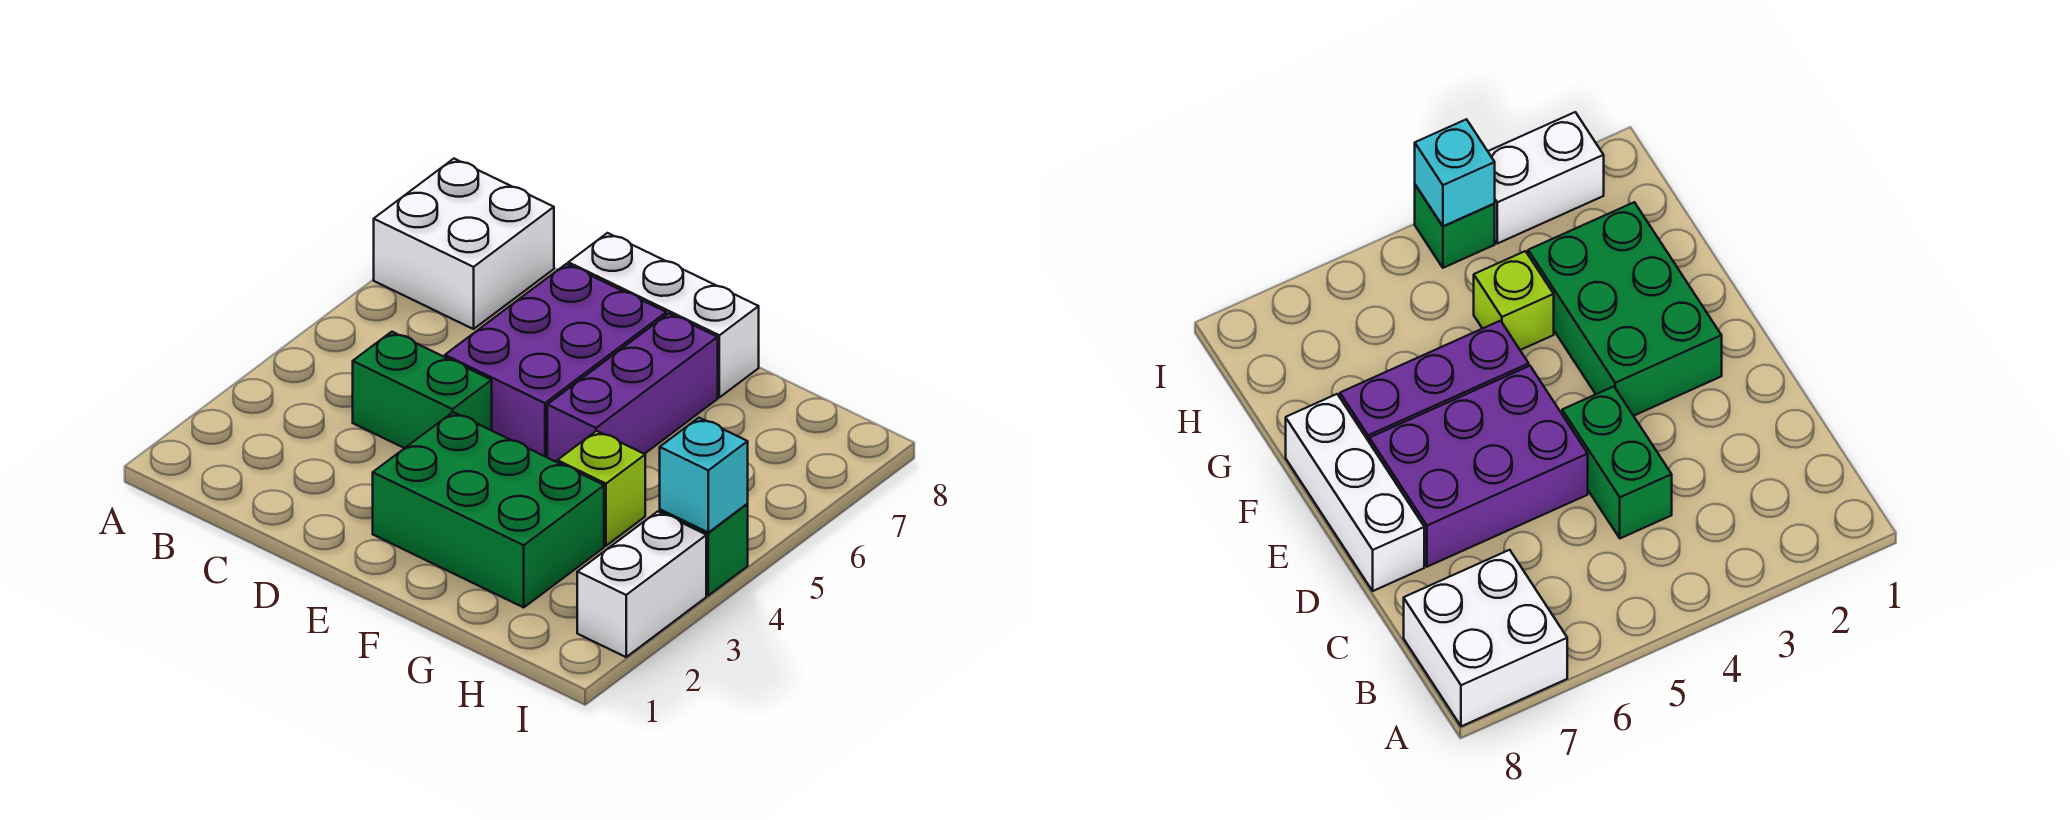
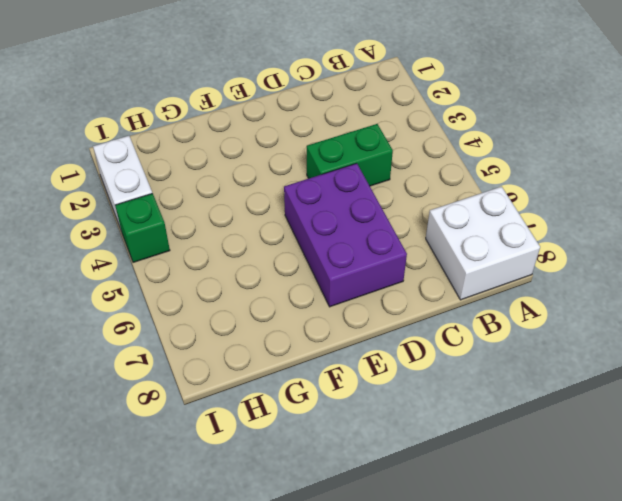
none -> white brick D8:F8 level 1
none -> green brick E2:G3 level 1

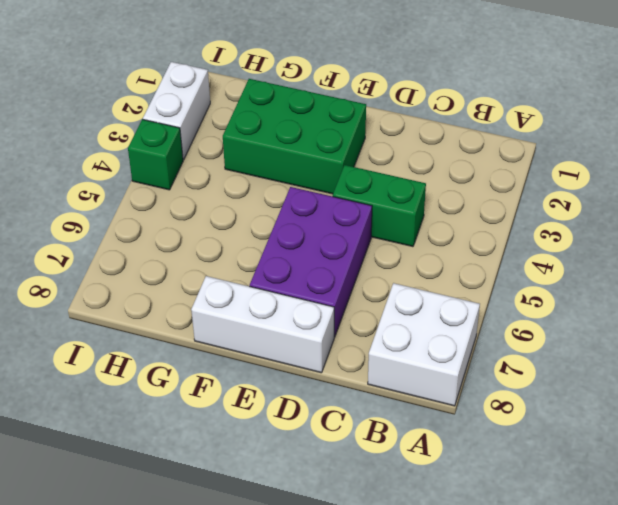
none -> purple brick F5:F7 level 1
none -> lime brick G4 level 1

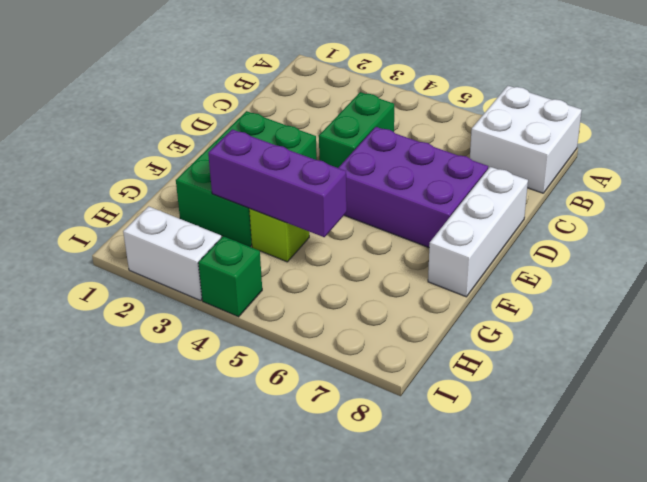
purple brick G3:G5 level 2 -> purple brick F5:F7 level 1
none -> cyan brick I4 level 2

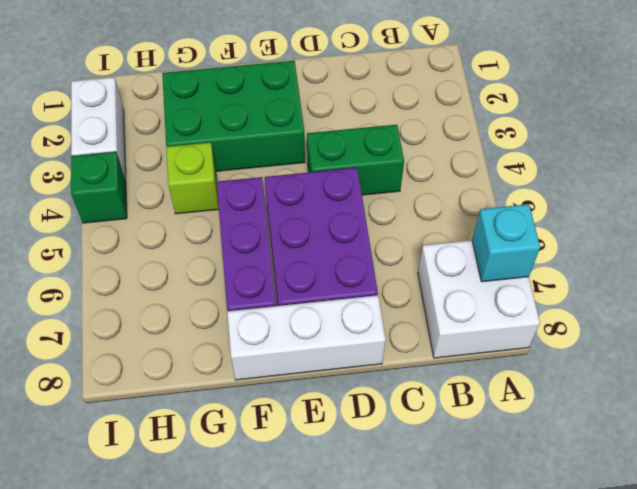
cyan brick A7 level 2 -> cyan brick I4 level 2

